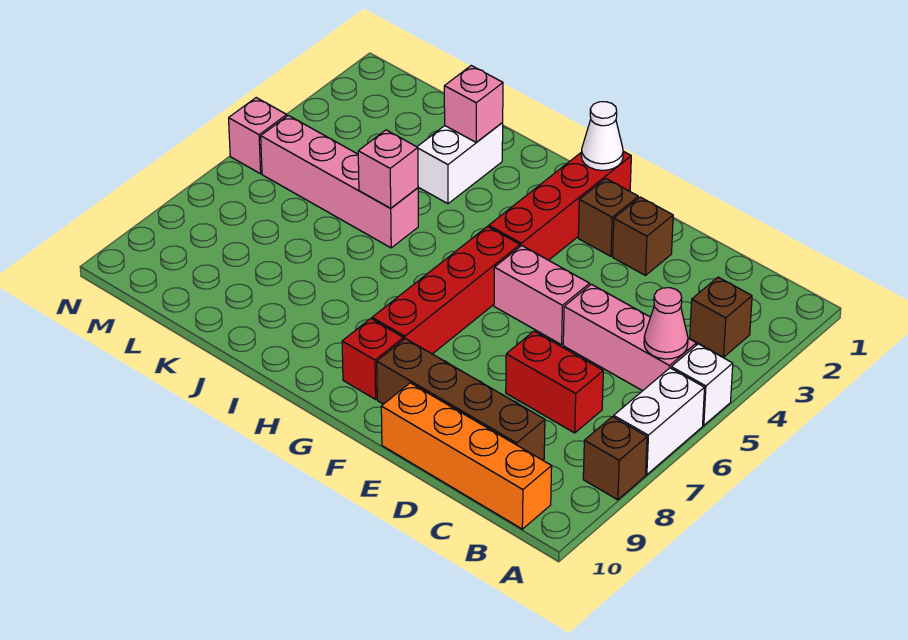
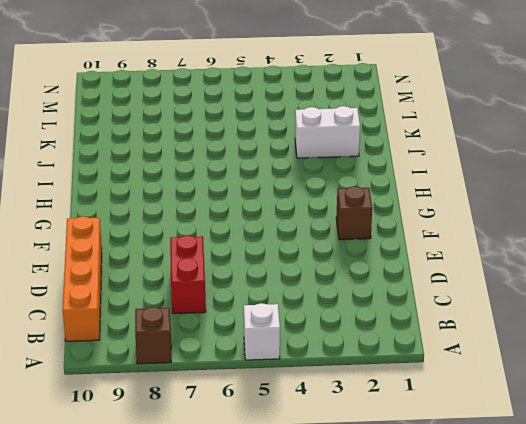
none -> white brick A6:A7 level 1
none -> brown brick B3 level 1
none -> pink brick B5:D5 level 1

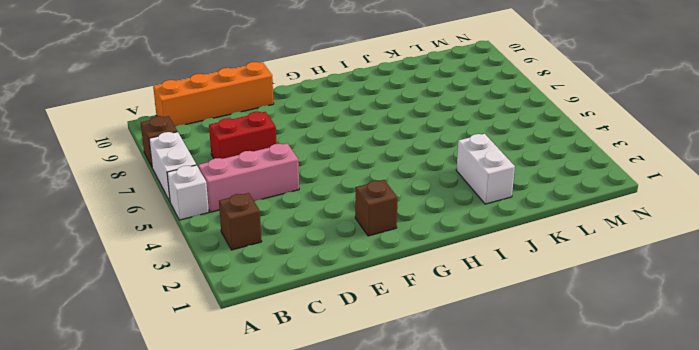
none -> brown brick C9:F9 level 1
none -> brown brick E2 level 1
none -> pink brick E5:F5 level 1

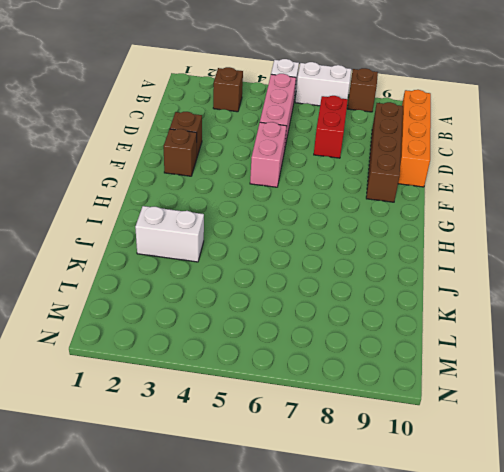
none -> red brick G1:G4 level 1
none -> red brick G5:G8 level 1
none -> red brick G9 level 1

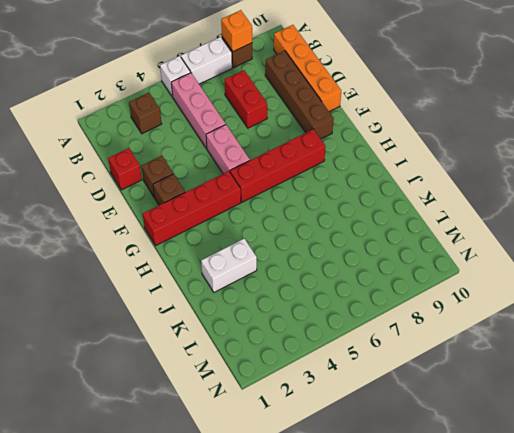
orange brick A8 level 2 -> none
red brick D1 level 1 -> red brick G9 level 1
none -> pink brick J5:M5 level 1
none -> pink brick N5 level 1
none -> pink cone B5 level 2

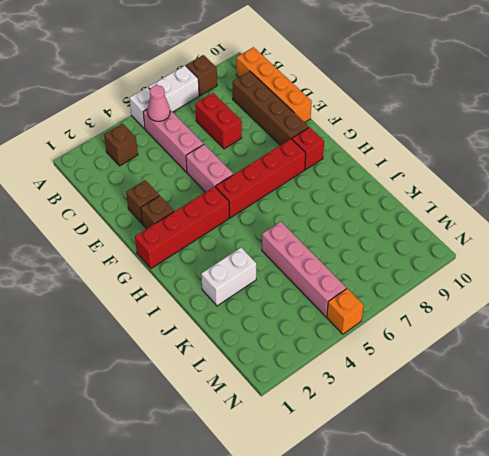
orange brick N5 level 1 -> pink brick N5 level 1
none -> white cone G1 level 2
none -> pink brick J2 level 2
none -> pink brick J5 level 2

